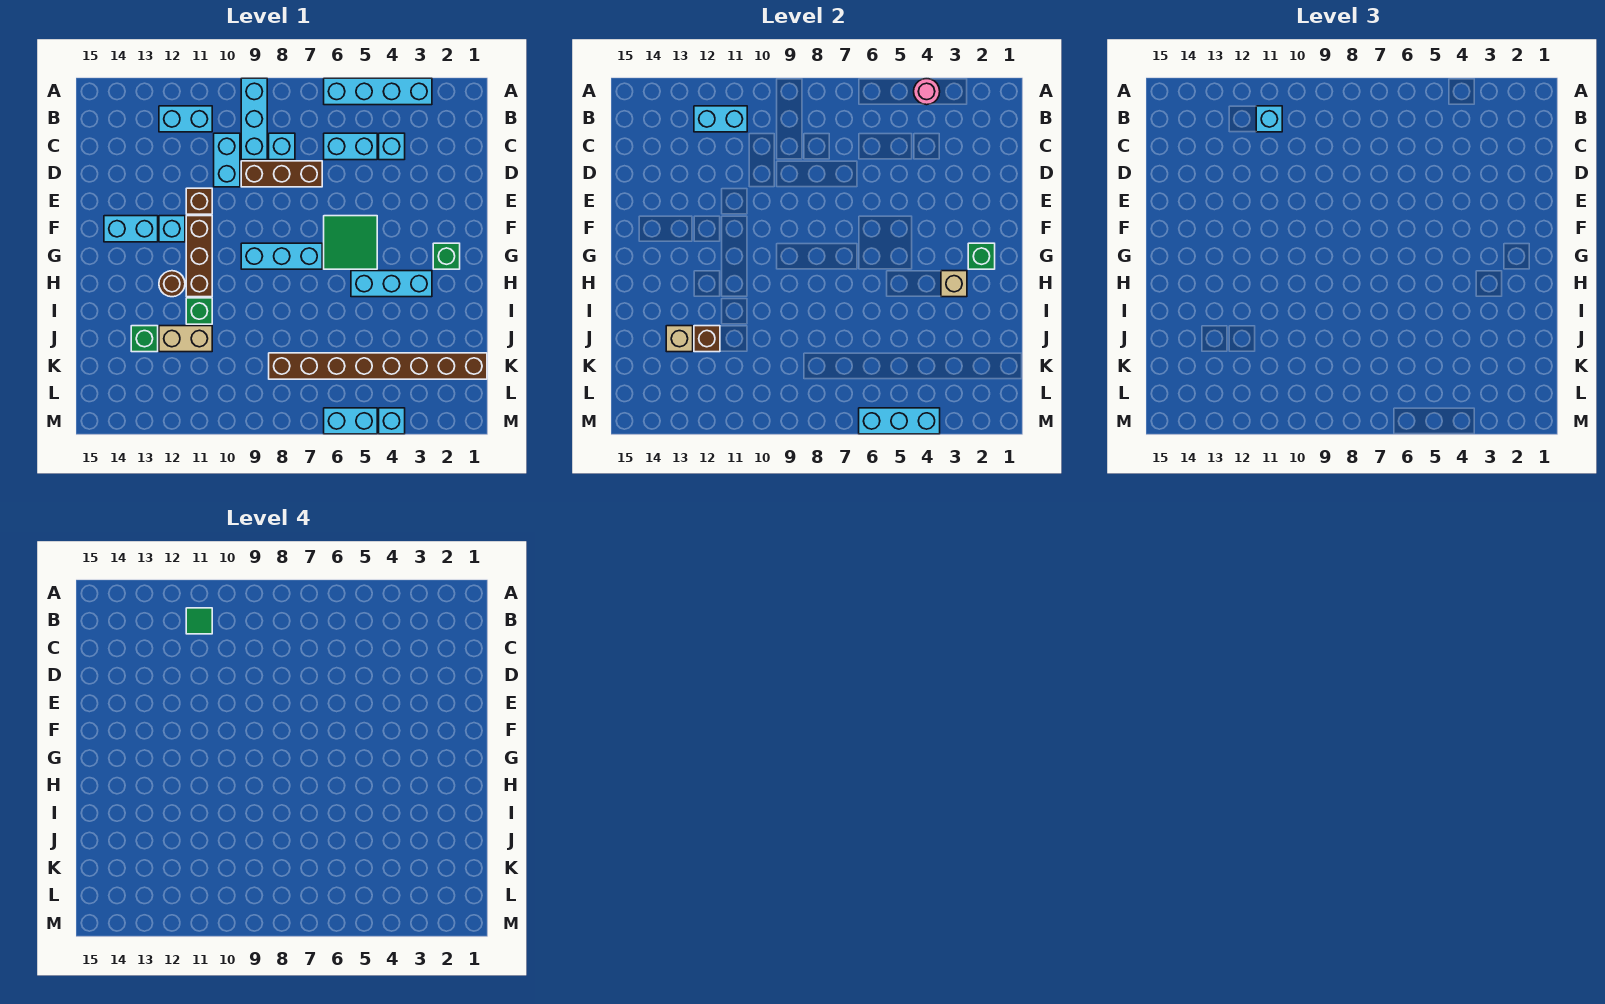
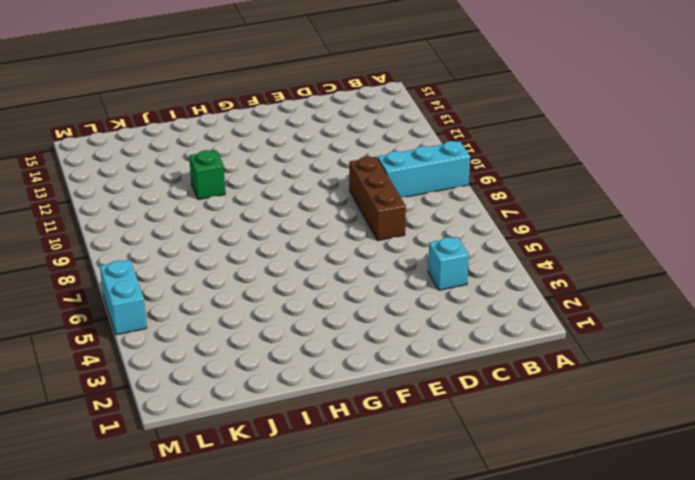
none -> cyan brick A3:A6 level 1
none -> cyan brick B11:B12 level 1
none -> cyan brick C5:C6 level 1
none -> cyan brick C8 level 1

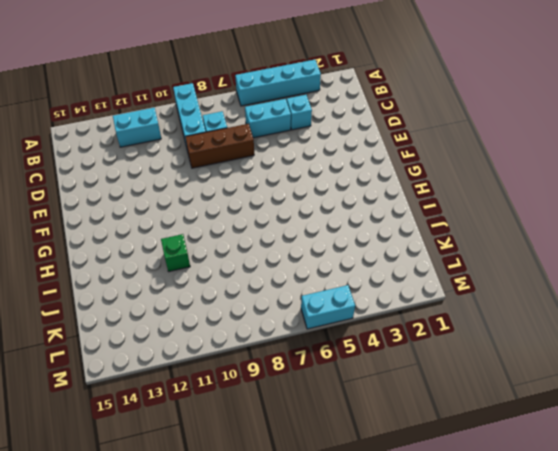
none -> cyan brick C10:D10 level 1
none -> brown brick E11 level 1
none -> green tile F5:G6 level 1
none -> brown brick F11:H11 level 1

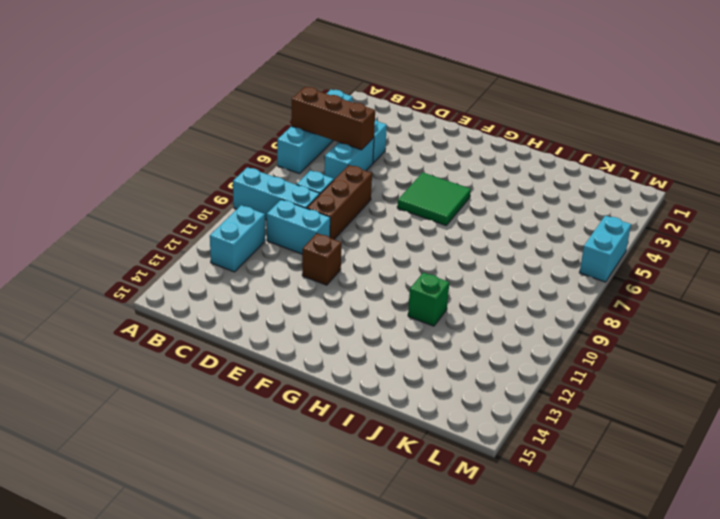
brown brick A5:C5 level 2 -> brown brick F11:H11 level 1
none -> cyan brick F12 level 1
none -> cyan brick F13:F14 level 1
none -> green brick G2 level 1
none -> cyan brick G7:G9 level 1

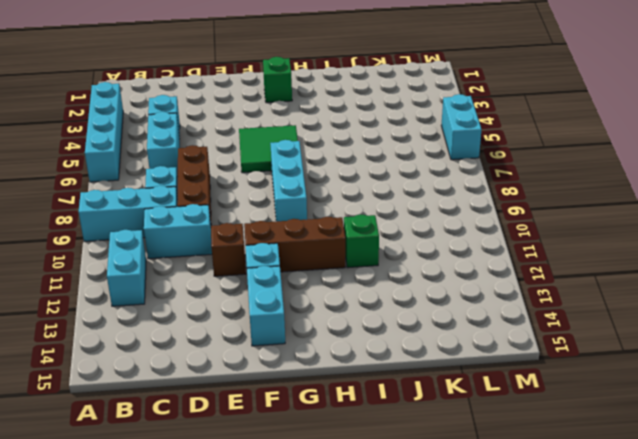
none -> cyan brick H3:H5 level 1
none -> brown round brick H12 level 1
none -> tan brick J11:J12 level 1
none -> green brick J13 level 1

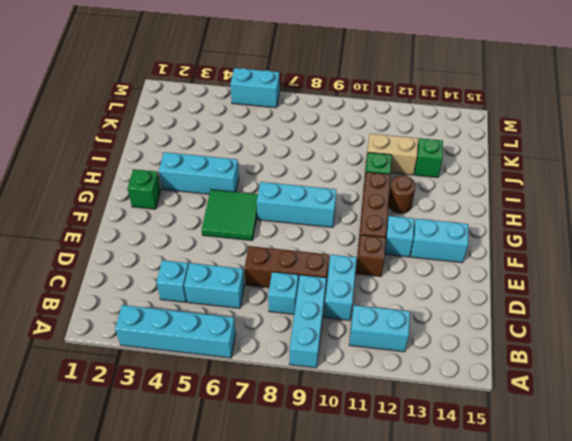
none -> brown brick K1:K8 level 1
none -> cyan brick M4 level 1
none -> pink round brick A4 level 2
none -> cyan brick B11:B12 level 2

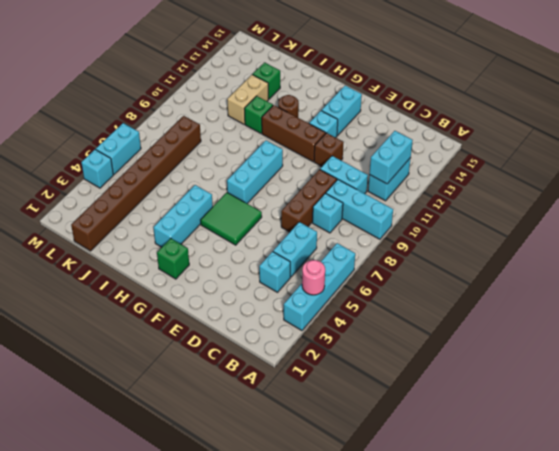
none -> green brick G2 level 2
none -> tan brick H3 level 2
none -> brown brick J12 level 2
none -> tan brick J13 level 2

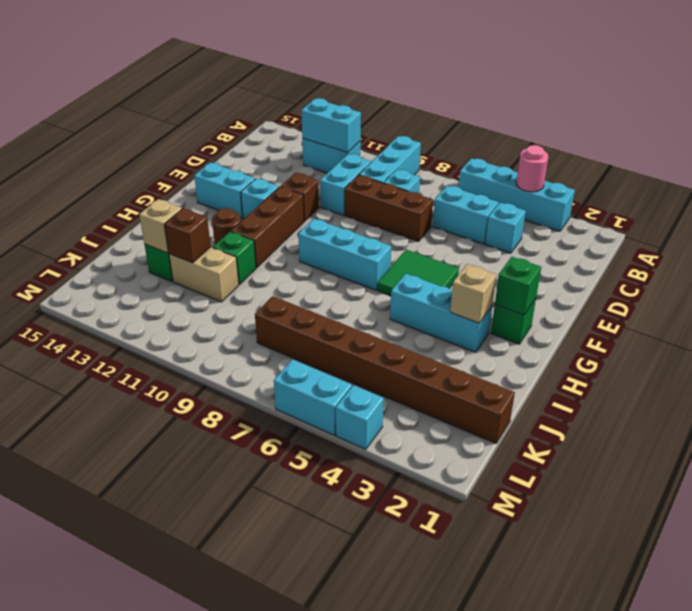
none -> cyan brick M4:M6 level 2
none -> cyan brick B11 level 3
none -> green tile B11 level 4

